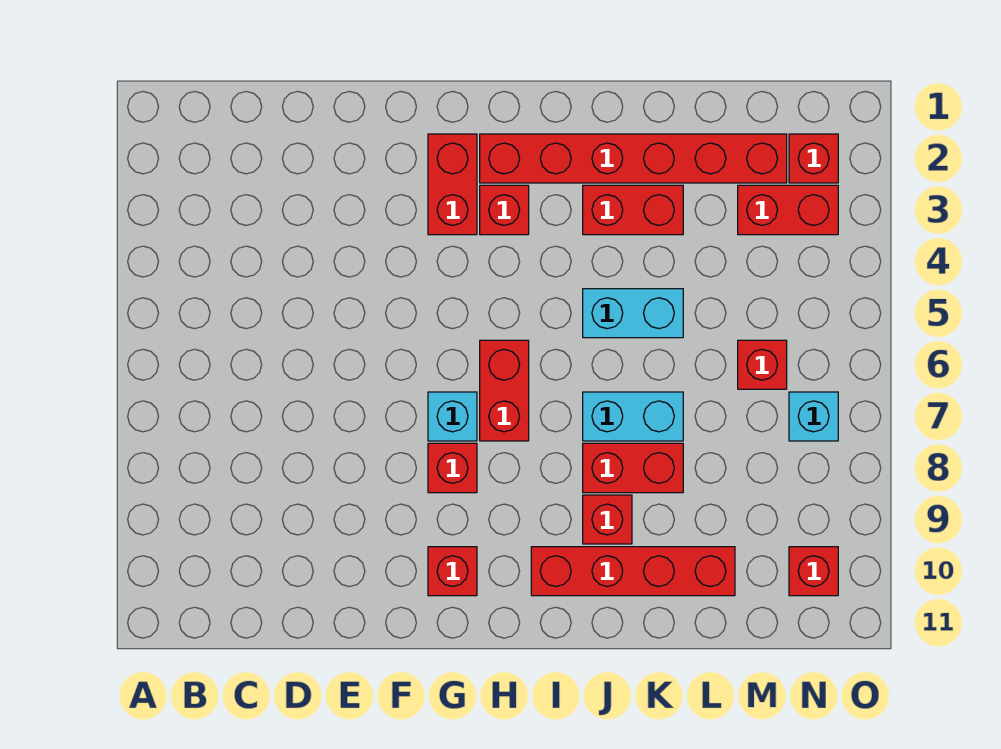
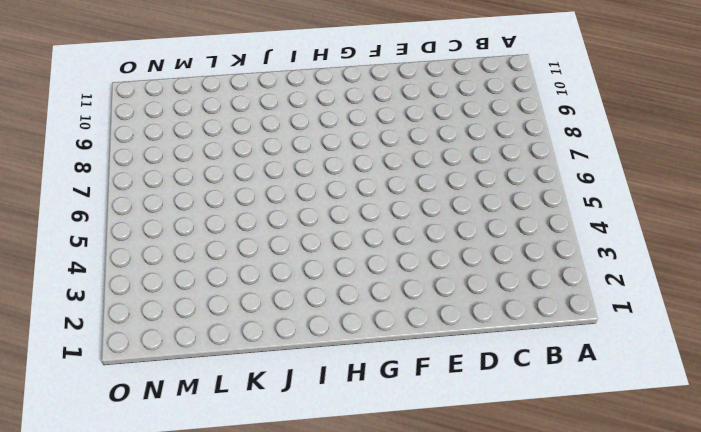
none -> red brick G2:G3 level 1
none -> cyan brick G7 level 1
none -> red brick G8 level 1

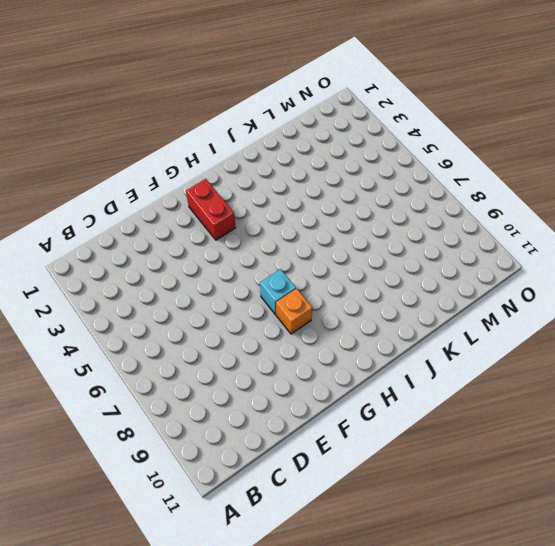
orange brick G8 level 1 -> red brick G8 level 1
none -> red brick G10 level 1
none -> red brick H2:M2 level 1
none -> red brick H3 level 1

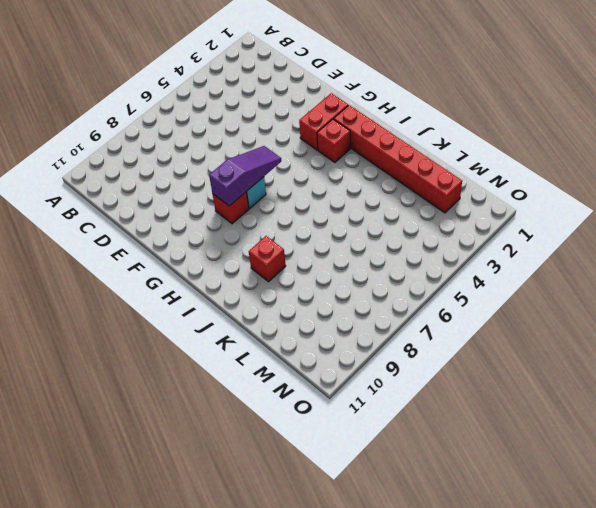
purple slope G6:G8 level 2 top 8 -> none
none -> red brick G10 level 1
none -> red brick H6:H7 level 1
none -> red brick I10:L10 level 1

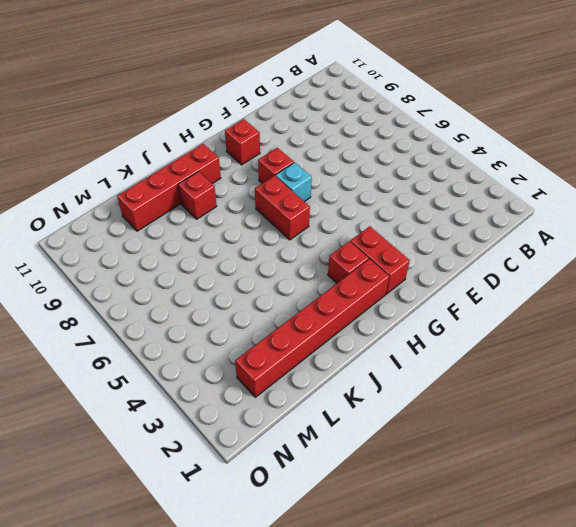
none -> red brick J3:K3 level 1
none -> cyan brick J5:K5 level 1
none -> cyan brick J7:K7 level 1

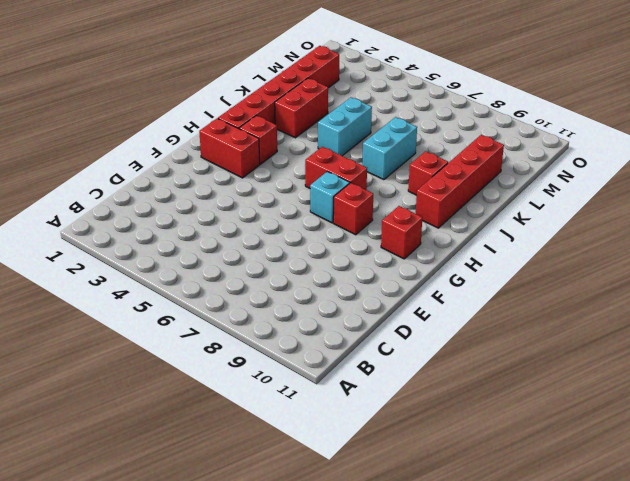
none -> red brick J8:K8 level 1
none -> red brick M3:N3 level 1
none -> red brick M6 level 1

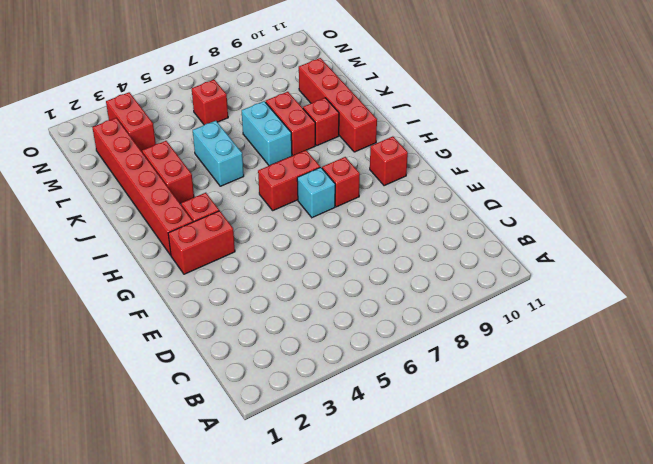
none -> red brick N2 level 1
none -> cyan brick N7 level 1
none -> red brick N10 level 1

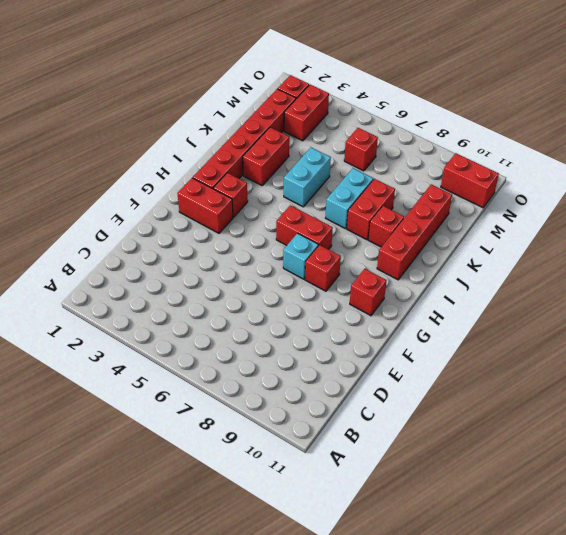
red brick N10:N11 level 1 -> red brick N10 level 1
none -> cyan brick N7 level 1

